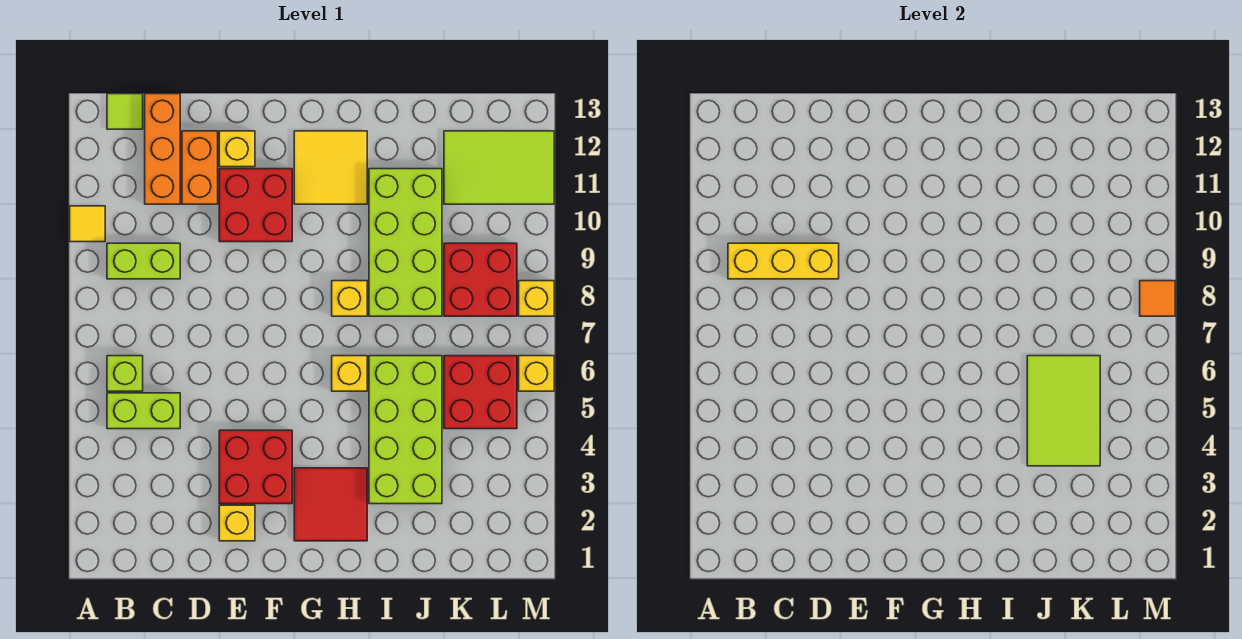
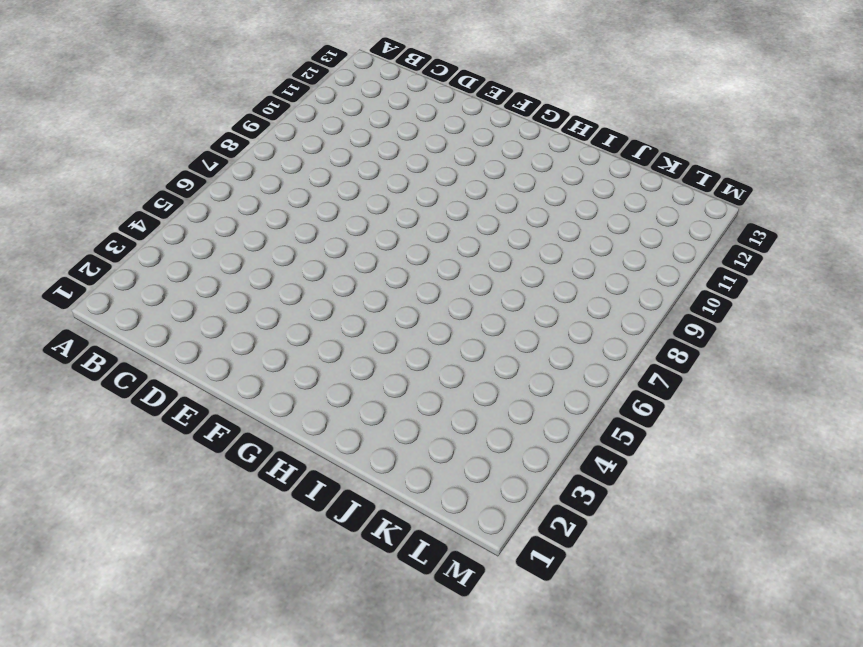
none -> yellow tile A10 level 1
none -> lime brick B5:C5 level 1
none -> lime brick B6 level 1

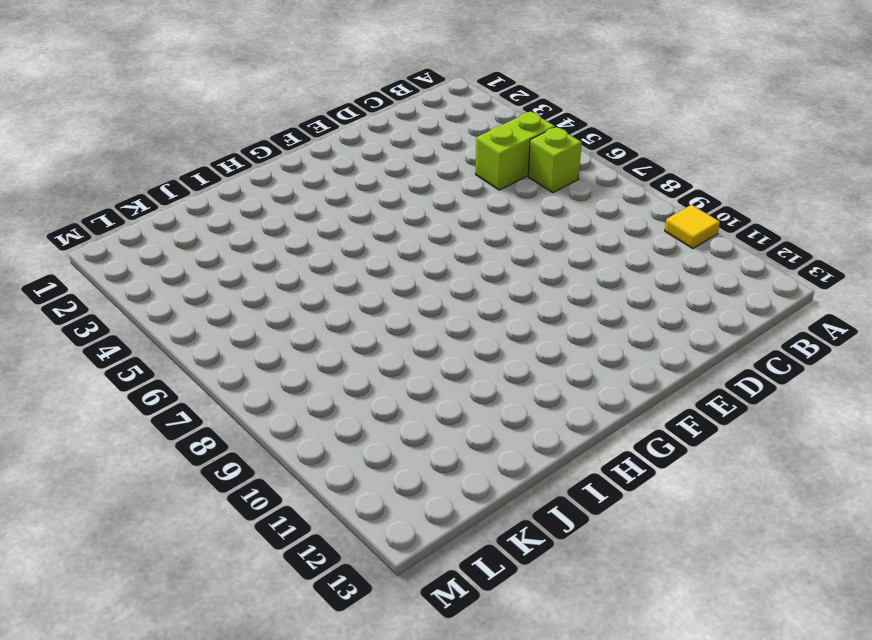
none -> lime brick B9:C9 level 1
none -> lime tile B13 level 1
none -> orange brick C11:C13 level 1

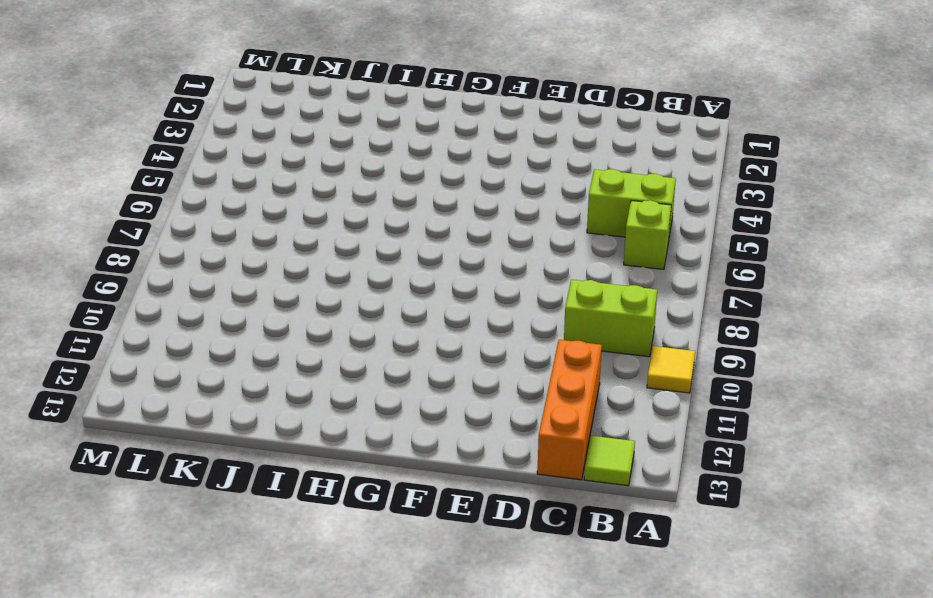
none -> orange brick D11:D12 level 1
none -> yellow brick E2 level 1
none -> red brick E3:F4 level 1

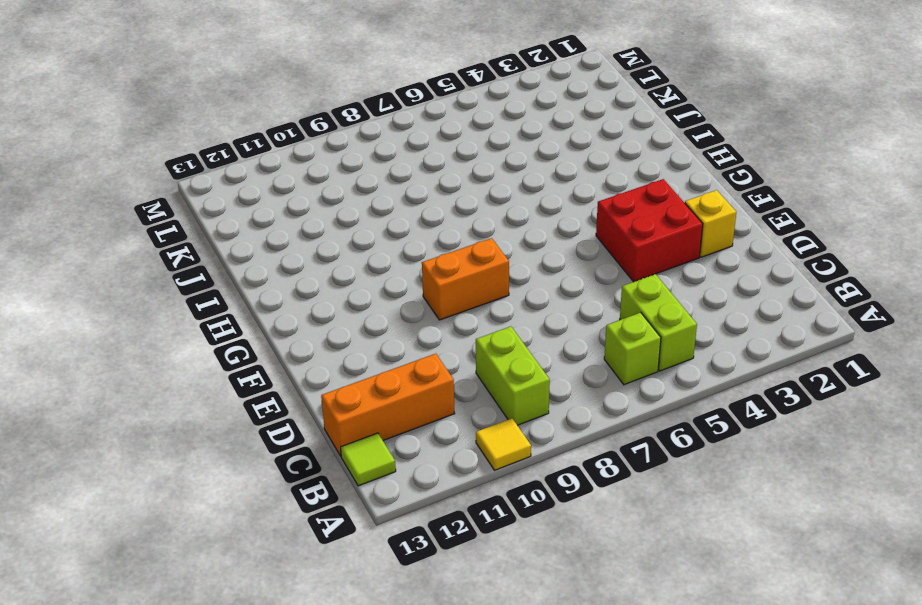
orange brick F8:F9 level 1 -> orange brick D11:D12 level 1
none -> red brick E10:F11 level 1
none -> yellow brick E12 level 1
none -> red tile G2:H3 level 1

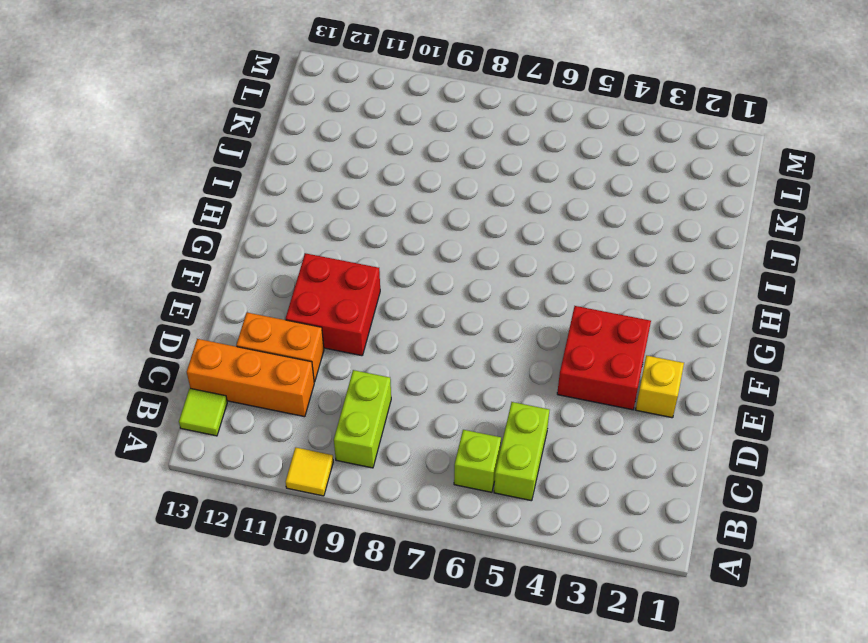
none -> yellow brick E12 level 1
none -> red tile G2:H3 level 1
none -> yellow tile G11:H12 level 1

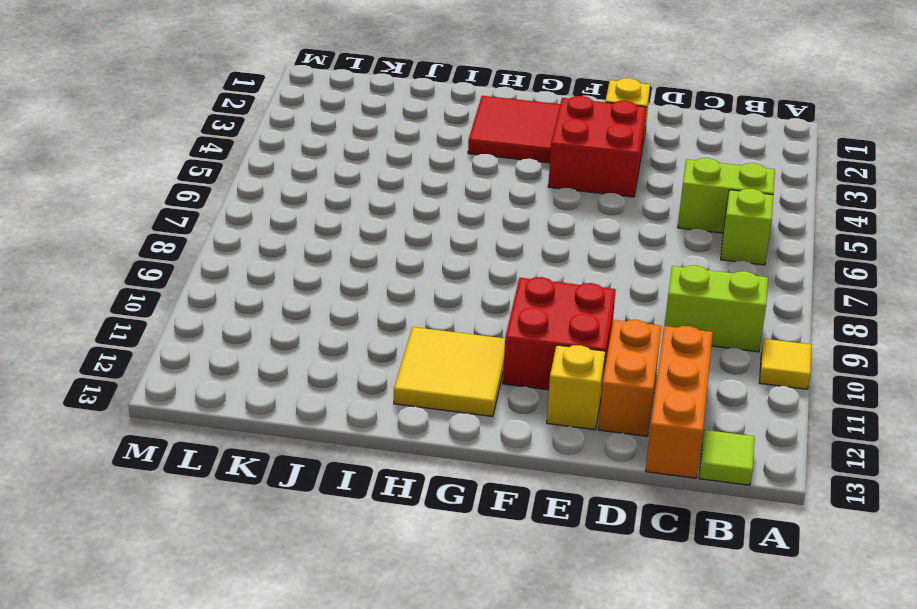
none -> yellow brick H6 level 1
none -> yellow brick H8 level 1
none -> lime brick I3:J6 level 1

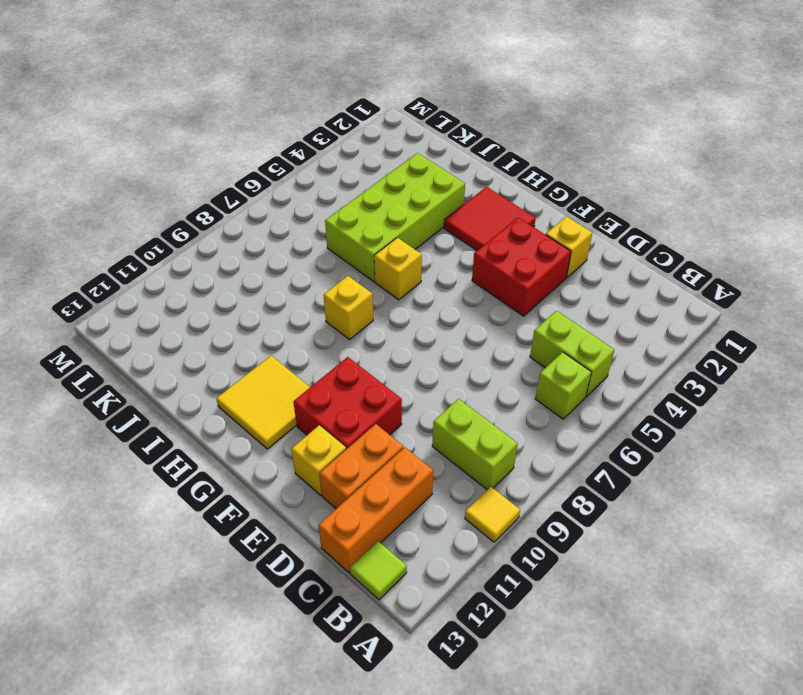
none -> lime brick I8:J11 level 1
none -> red brick K5:L6 level 1
none -> red brick K8:L9 level 1

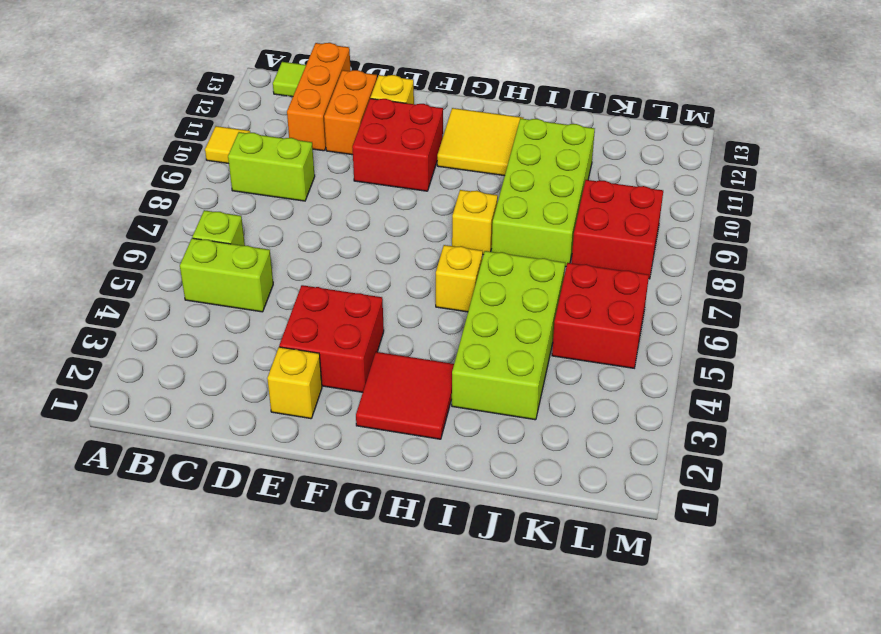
none -> lime tile K11:M12 level 1
none -> yellow brick M6 level 1
none -> yellow brick M8 level 1

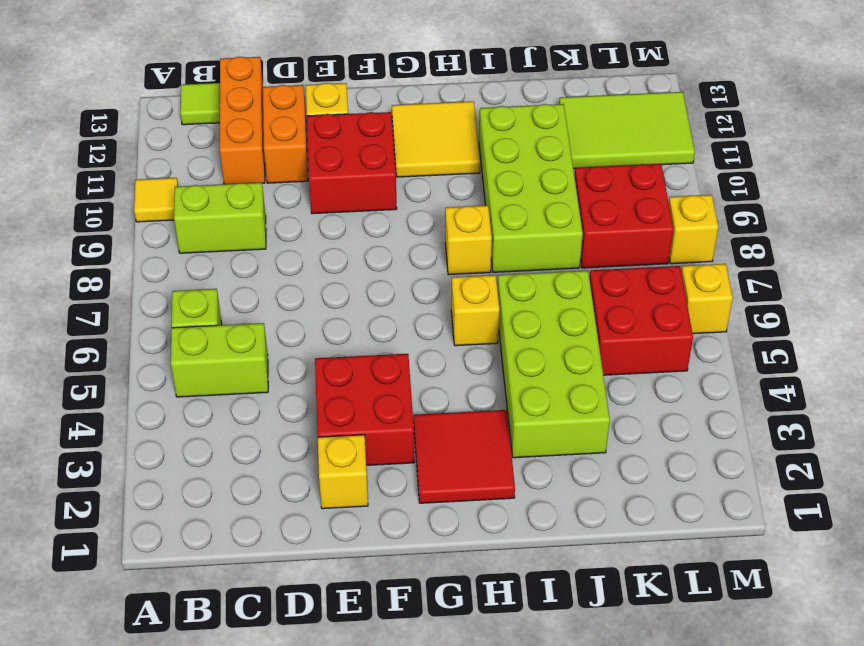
none -> yellow brick B9:D9 level 2
none -> lime tile J4:K6 level 2
none -> orange tile M8 level 2

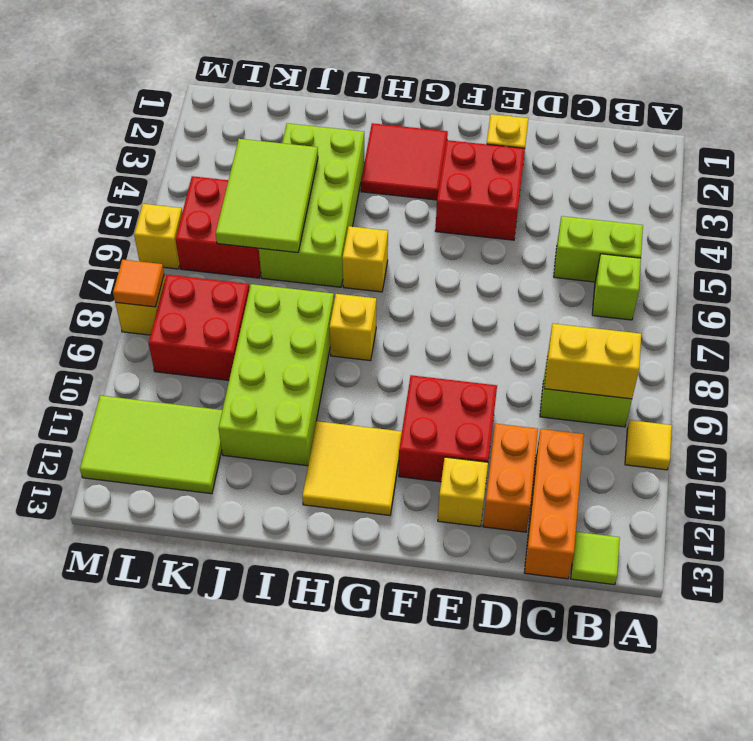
yellow brick B9:C9 level 2 -> yellow brick B9:D9 level 2

